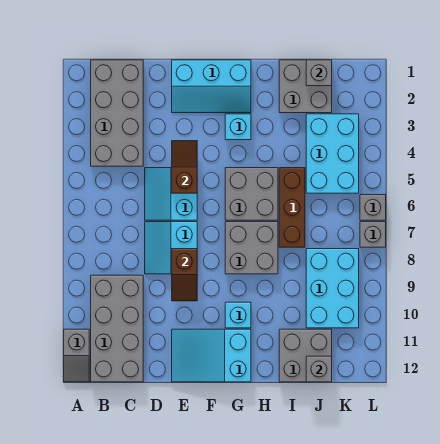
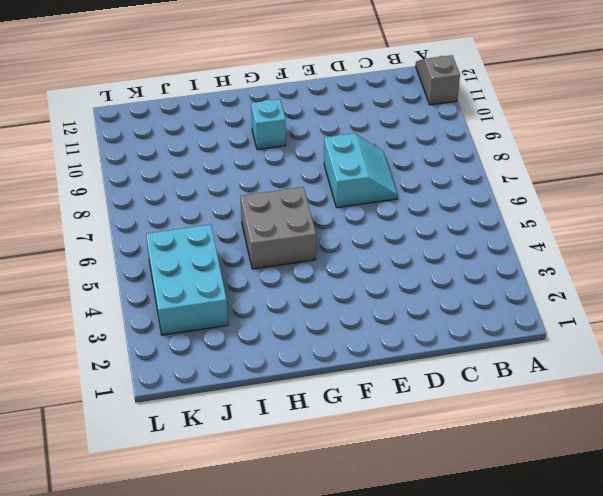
none -> grey brick B1:C4 level 1
none -> grey brick B9:C12 level 1
none -> cyan slope D5:E6 level 1 top E

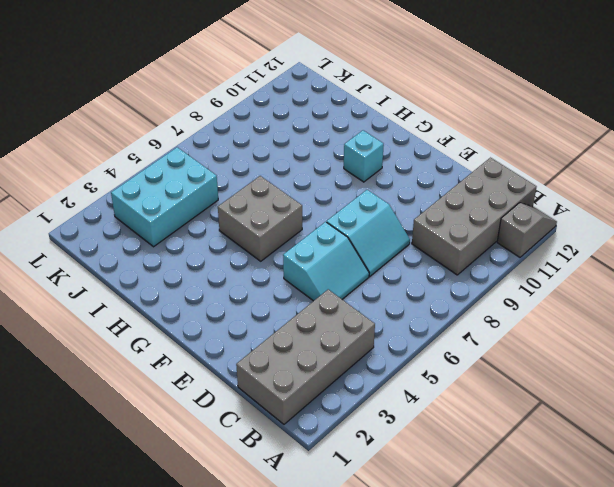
none -> cyan slope E1:G2 level 1 top 1
none -> cyan slope E11:G12 level 1 top G
none -> cyan brick G3 level 1

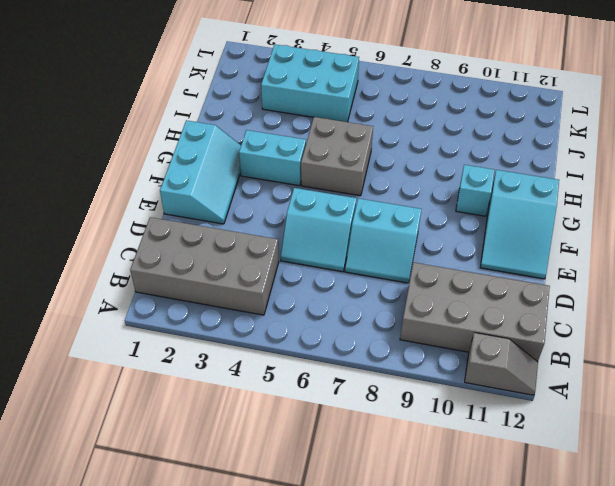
cyan brick G3:G4 level 1 -> cyan brick G3 level 1
none -> grey brick G7:H8 level 1
none -> grey brick I1:J2 level 1
none -> brown brick I5:I7 level 1

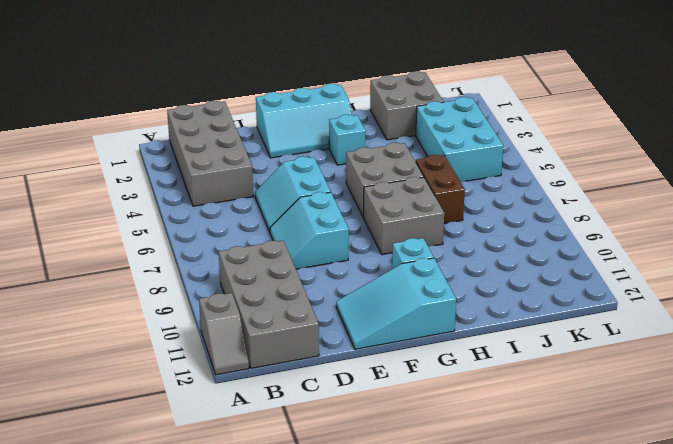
brown brick I6:I7 level 1 -> brown brick I5:I7 level 1
none -> grey brick I11:J12 level 1
none -> cyan brick J8:K10 level 1
none -> grey brick L6 level 1

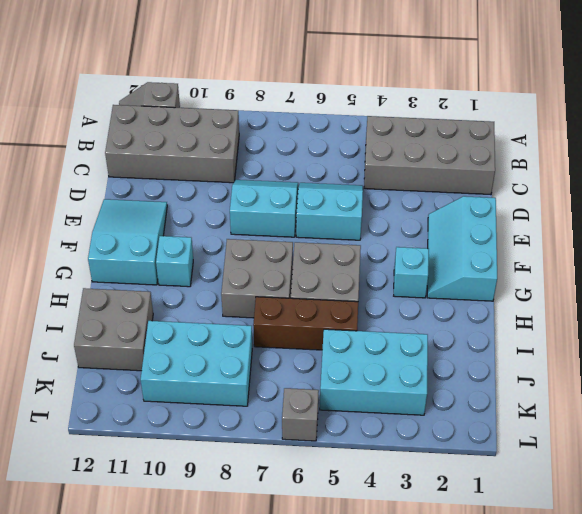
none -> grey brick I1:J2 level 1
none -> grey brick L7 level 1
none -> brown slope E4:E5 level 2 top 5

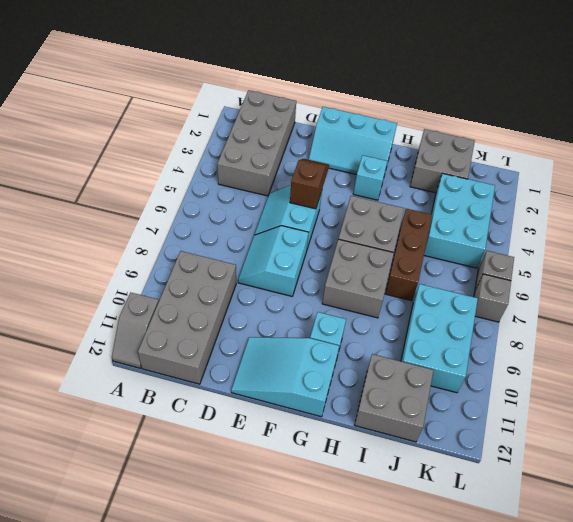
none -> brown slope E8:E9 level 2 top 8
none -> grey brick J1 level 2
none -> grey brick J12 level 2

